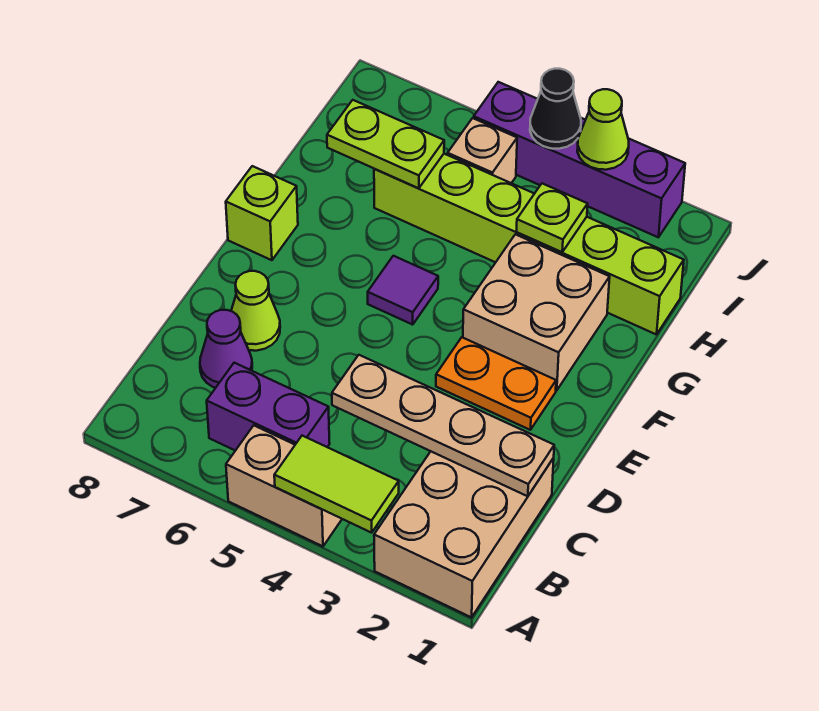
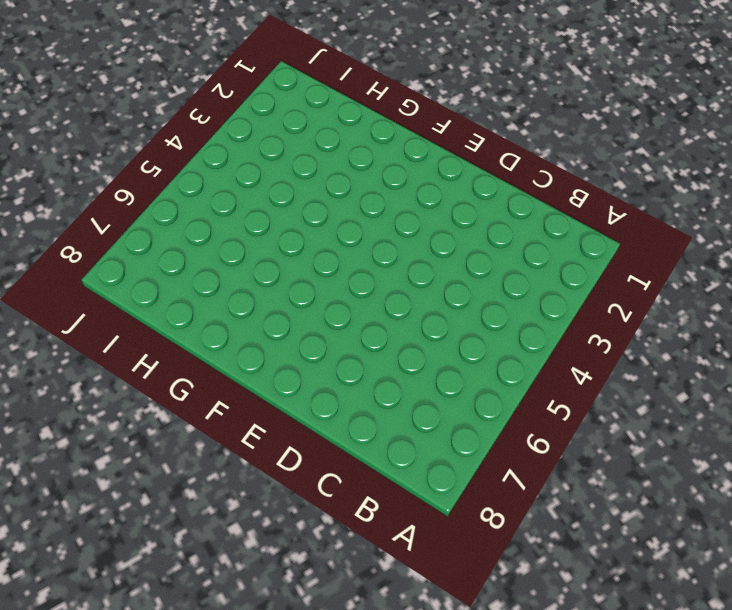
none -> tan brick A1:C2 level 1
none -> tan brick A4:A5 level 1
none -> purple brick B5:B6 level 1

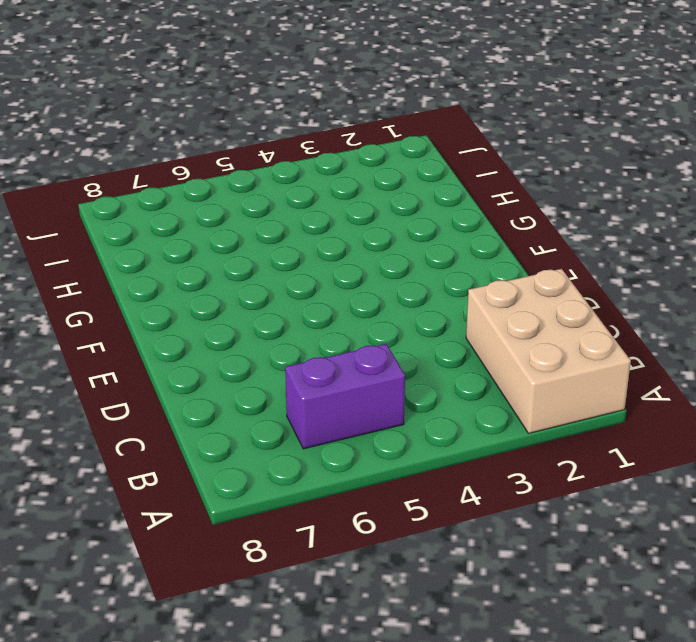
none -> tan brick A4:A5 level 1
none -> purple cone C7 level 1
none -> lime cone D7 level 1

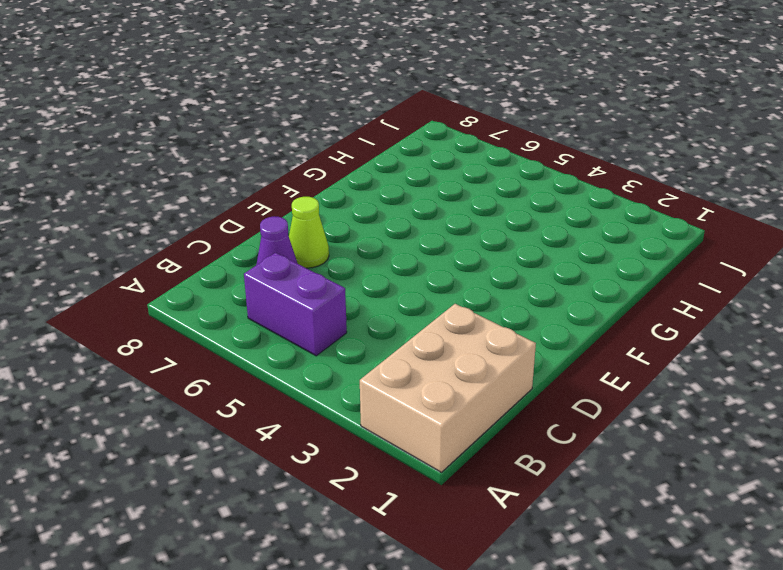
none -> tan brick A4:A5 level 1
none -> orange plate E2:E3 level 1
none -> tan brick F2:G3 level 1

